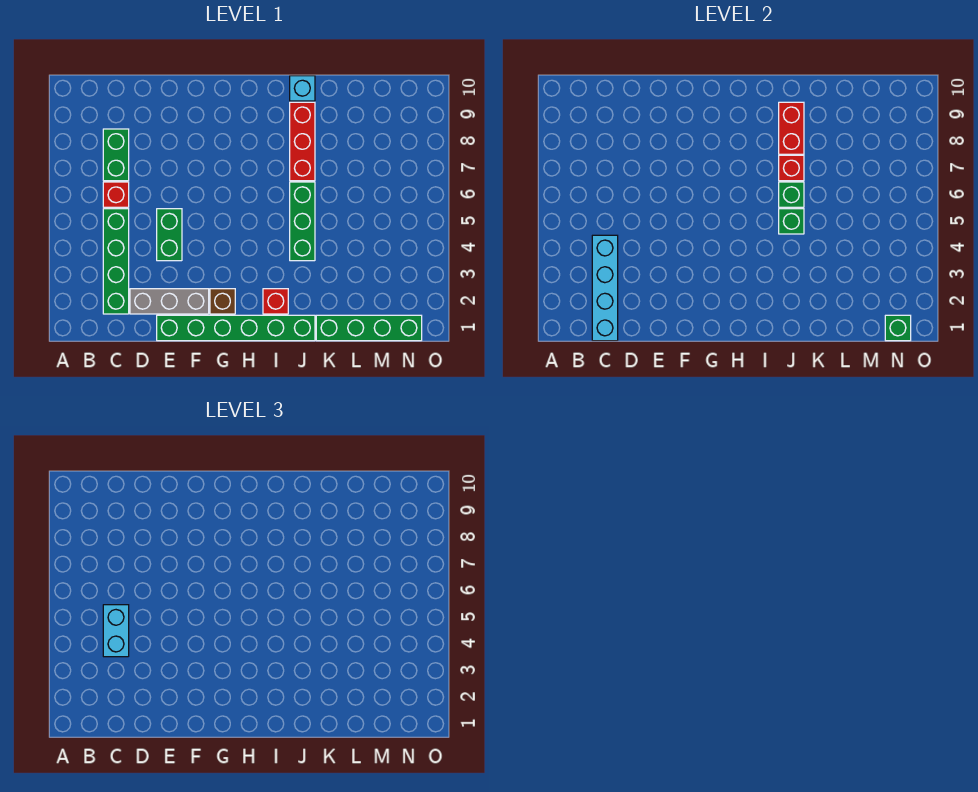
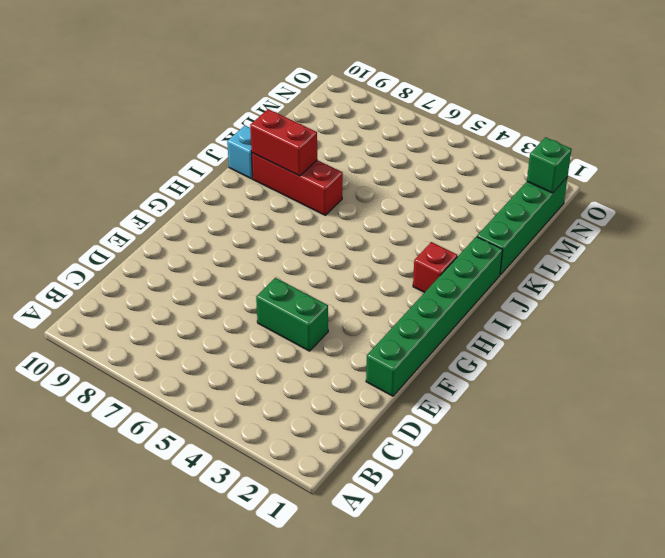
none -> green brick C2:C5 level 1
none -> red brick C6 level 1
none -> green brick C7:C8 level 1

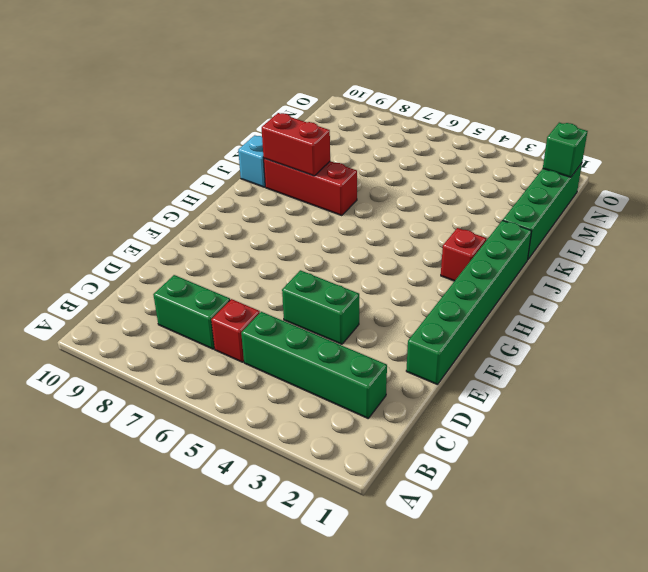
none -> grey brick D2:F2 level 1
none -> brown brick G2 level 1
none -> green brick J4:J6 level 1

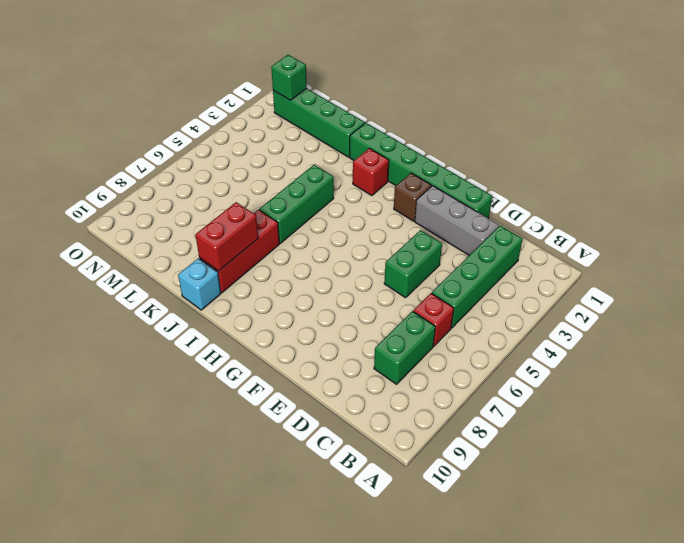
none -> cyan brick C1:C4 level 2
none -> green brick J5 level 2
none -> green brick J6 level 2

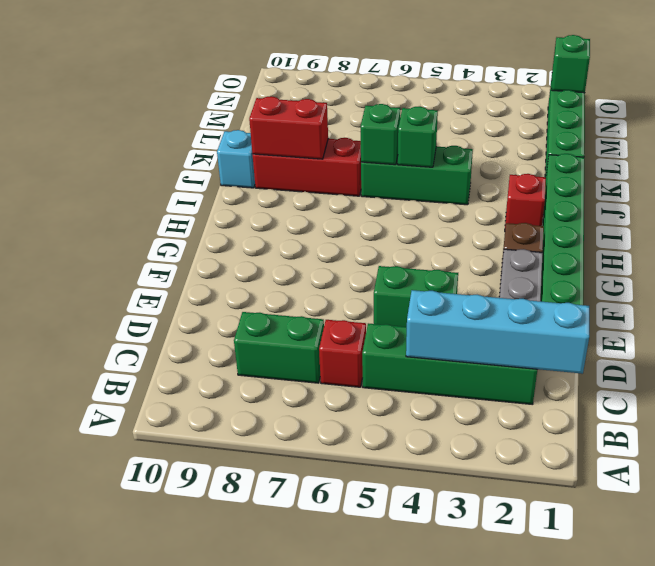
none -> red brick J7 level 2
none -> cyan brick C4:C5 level 3

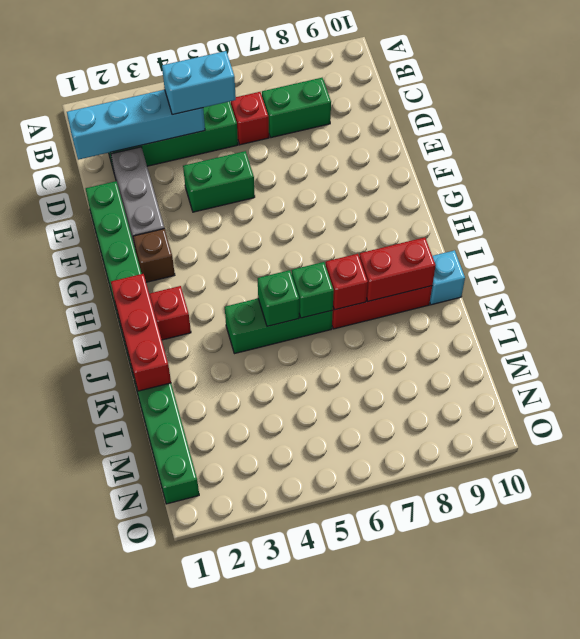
red brick I1:K1 level 2 -> none
none -> green brick N1 level 2

